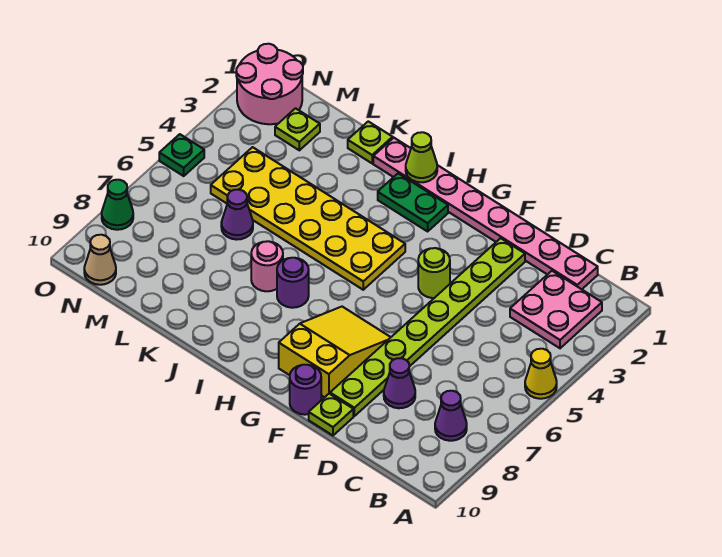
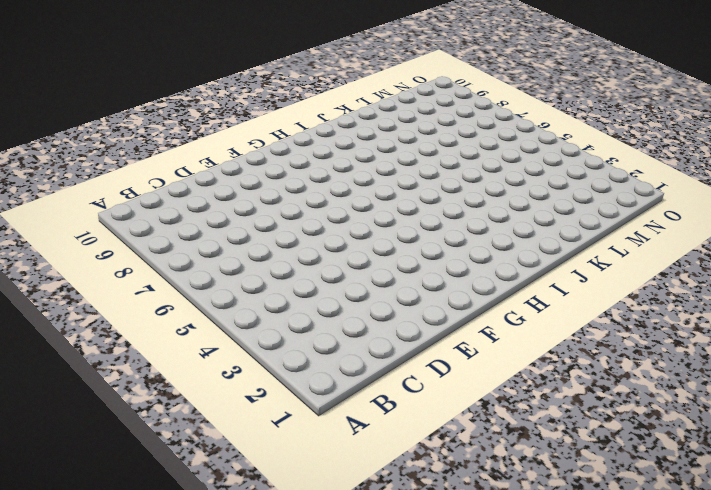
none -> yellow cone A5 level 1
none -> pink plate B2:C3 level 1
none -> purple cone B8 level 1

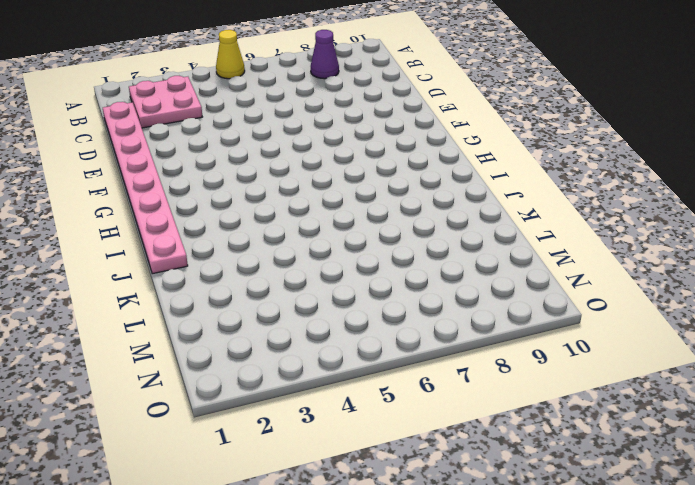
none -> purple cone D8 level 1
none -> lime plate E2:E9 level 1
none -> lime plate E10 level 1

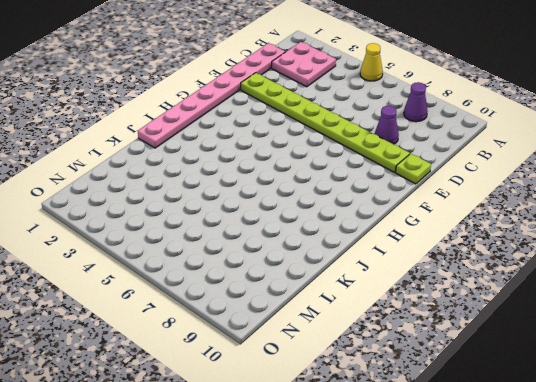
none -> lime round brick F4 level 1
none -> yellow slope F7:G9 level 1 top 9
none -> purple round brick F10 level 1

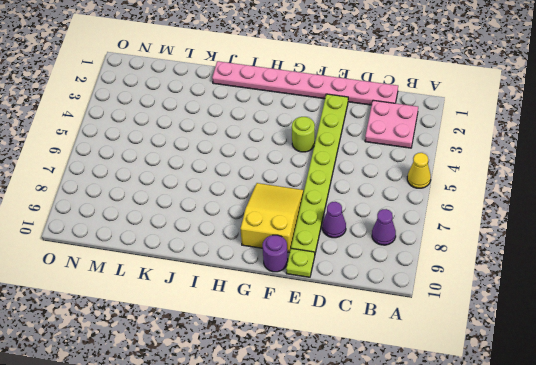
none -> green plate H2:I2 level 1
none -> yellow plate H4:M5 level 1
none -> purple round brick I7 level 1

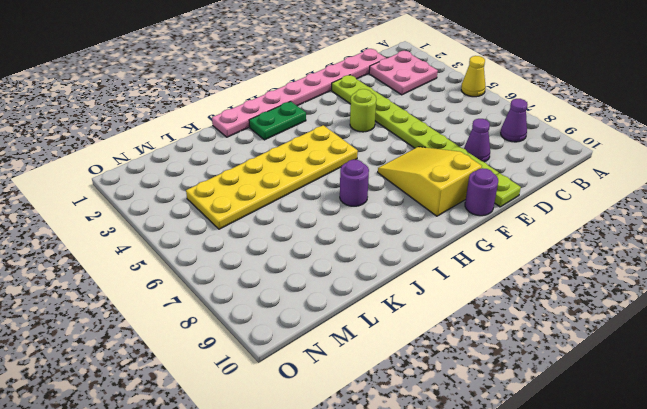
none -> pink round brick J7 level 1
none -> lime plate K1 level 1
none -> purple cone L6 level 1

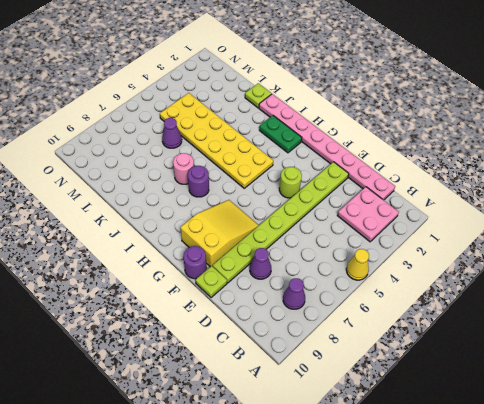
none -> lime plate M2 level 1
none -> pink round brick N1:O2 level 1
none -> tan cone N10 level 1

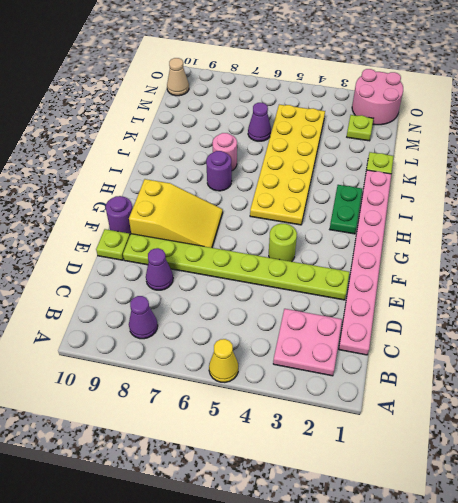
none -> green plate O5 level 1
none -> green cone O8 level 1
none -> lime cone I1 level 2

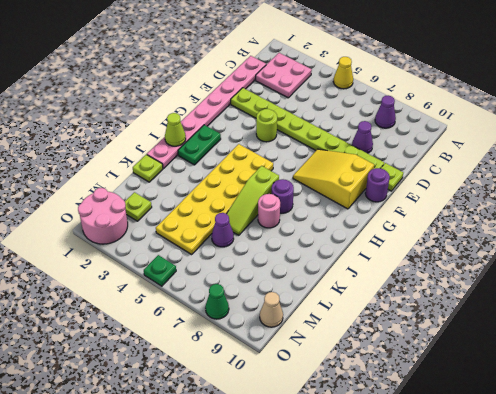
lime slope I6:K6 level 1 top I -> none

